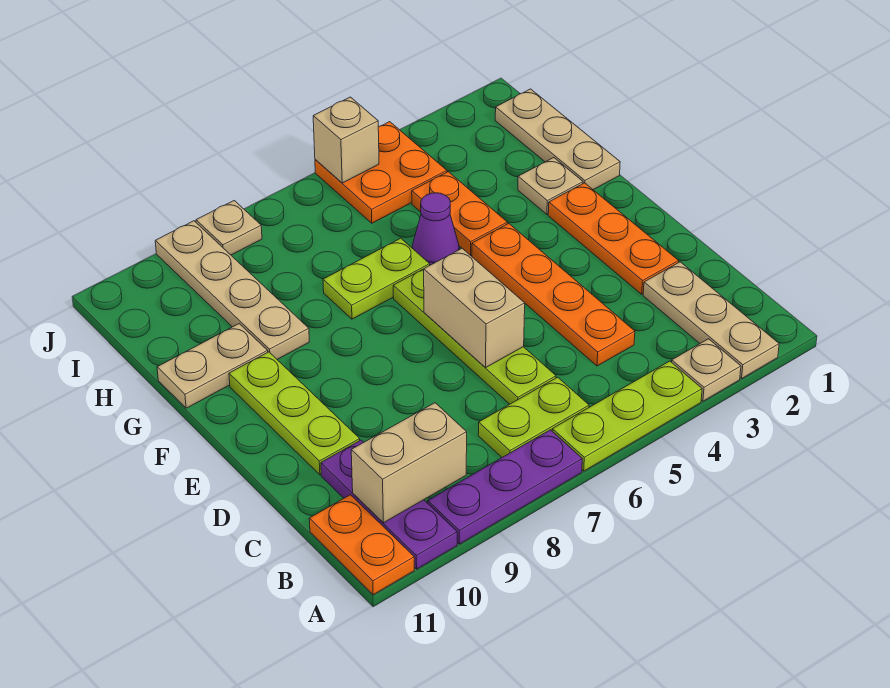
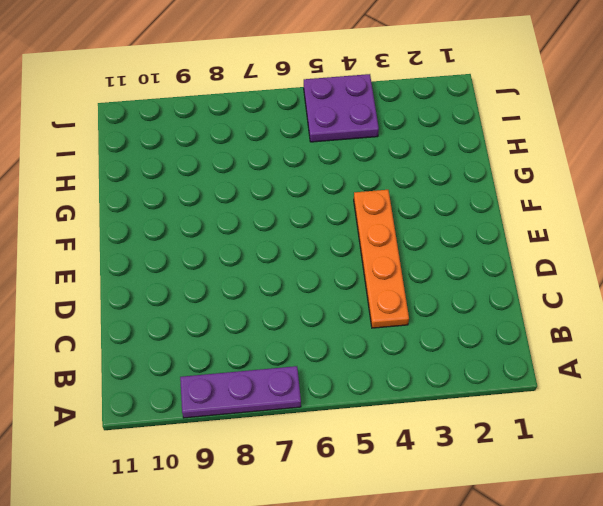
purple plate I4:J5 level 1 -> orange plate I4:J5 level 1
none -> tan plate A2:C2 level 1
none -> tan plate A3 level 1
none -> lime plate A4:A6 level 1

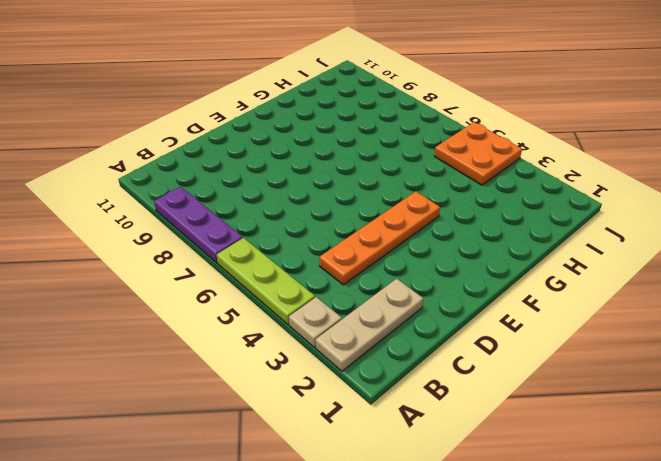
none -> purple plate A10:C10 level 1
none -> orange plate A11:B11 level 1
none -> lime plate B6:B7 level 1

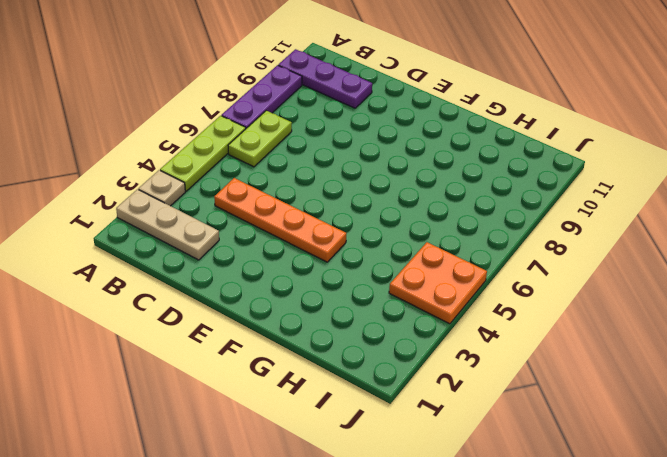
none -> orange plate A11:B11 level 1
none -> lime plate C6:F6 level 1
none -> orange plate D2:F2 level 1

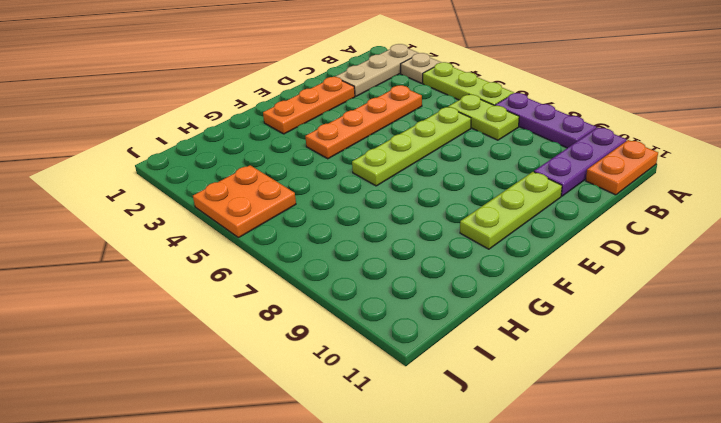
none -> tan plate G1:I1 level 1
none -> tan plate G2 level 1
none -> orange plate G4:H4 level 1

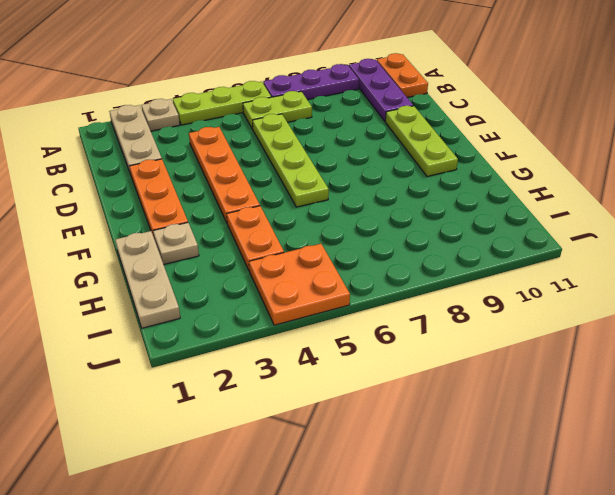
none -> purple cone G5 level 1
none -> lime plate G6:G7 level 1
none -> tan plate G9:J9 level 1

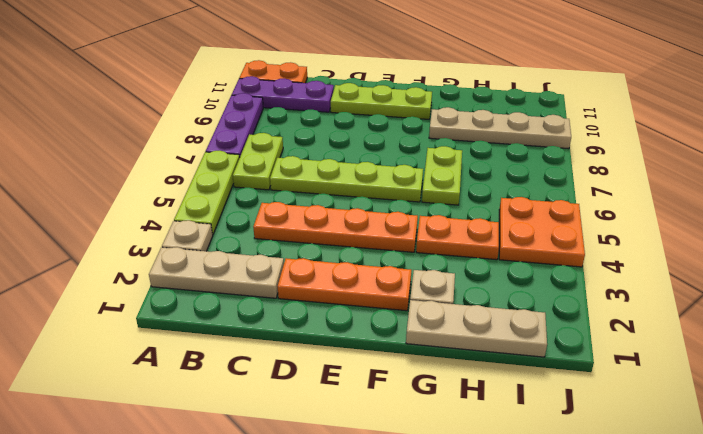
none -> purple cone G5 level 1
none -> tan plate G10:G11 level 1
none -> tan plate J8 level 1

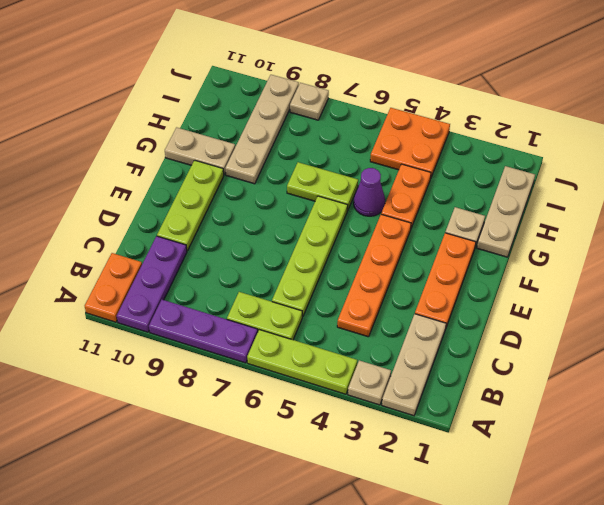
none -> tan brick B9:B10 level 2
none -> tan brick D6:E6 level 2
none -> tan brick J5 level 2

